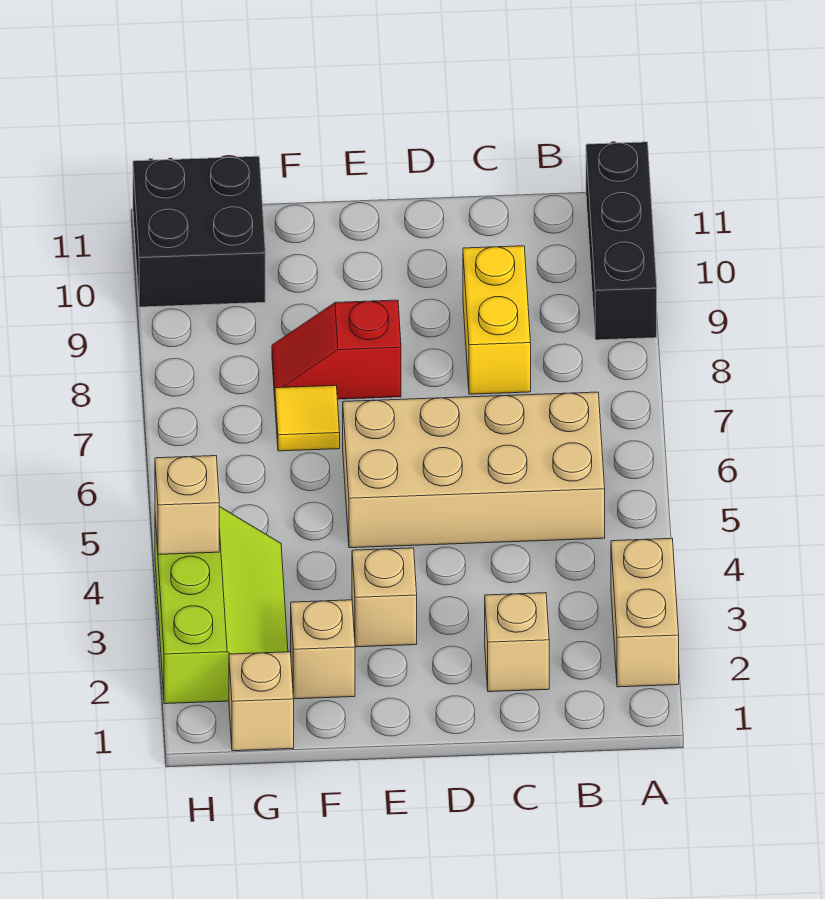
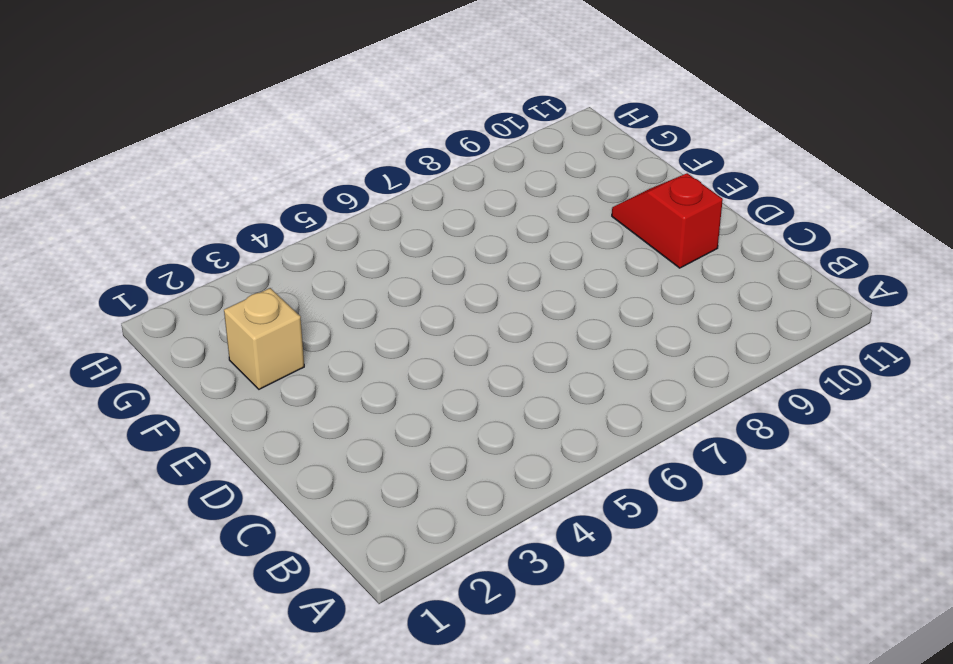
red slope D10:E10 level 1 top D -> red slope E8:F8 level 1 top E
none -> tan brick A2:A3 level 1
none -> black brick A9:A11 level 1
none -> tan brick B5:E6 level 1

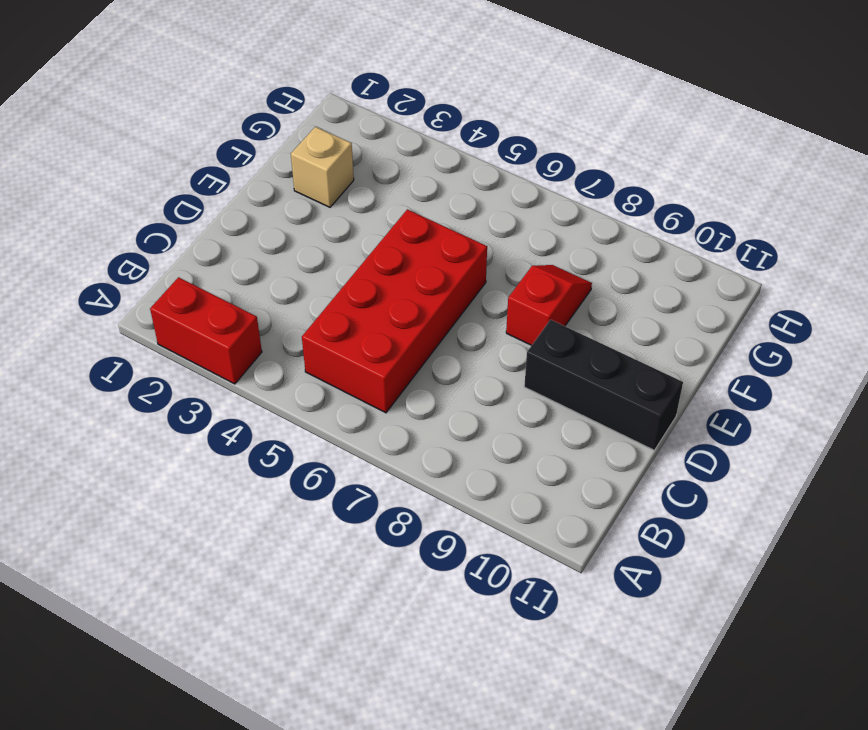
red brick A2:A3 level 1 -> tan brick A2:A3 level 1
red brick B5:E6 level 1 -> tan brick B5:E6 level 1
black brick D9:D11 level 1 -> black brick A9:A11 level 1
none -> tan brick C2 level 1
none -> yellow brick C8:C9 level 1
none -> tan brick E3 level 1

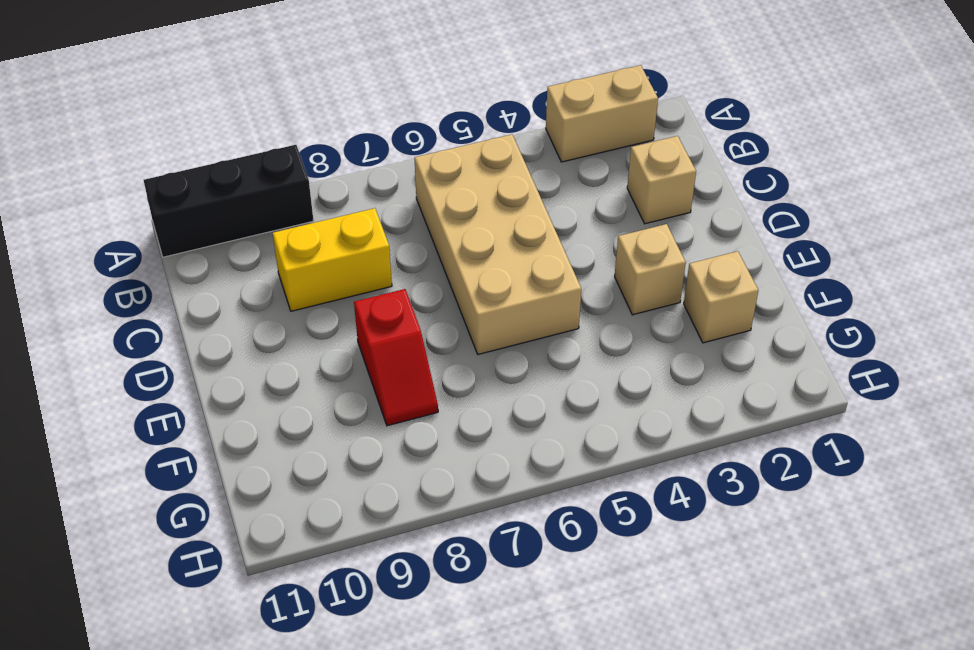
none -> yellow tile F7 level 1
none -> tan brick G1 level 1
none -> lime slope G2:H4 level 1 top H

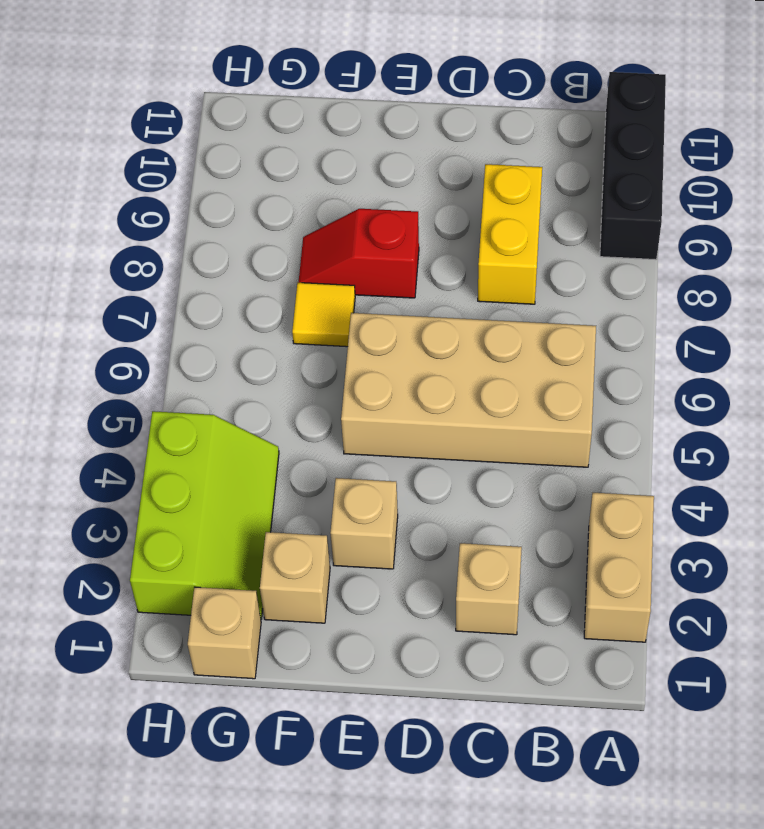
none -> black brick G10:H11 level 1
none -> tan brick H4 level 2

